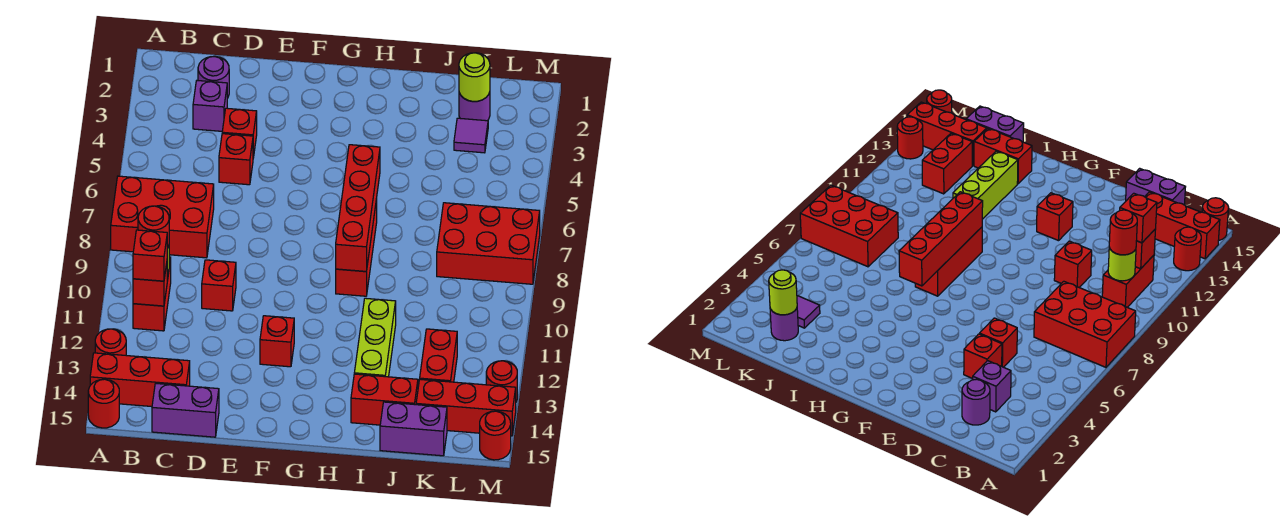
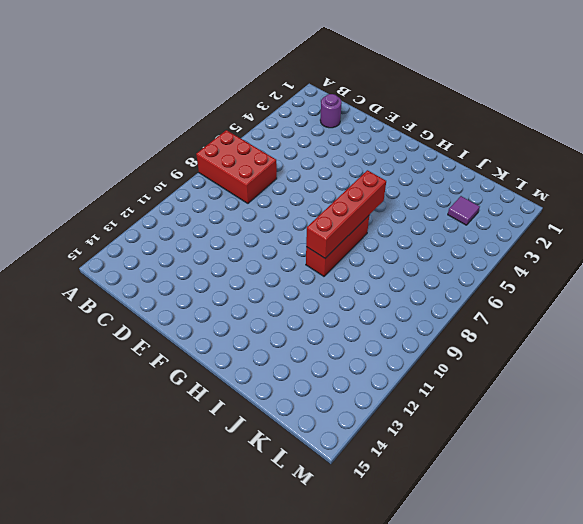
none -> red round brick A13 level 1
none -> red brick A14:C14 level 1
none -> red round brick A15 level 1

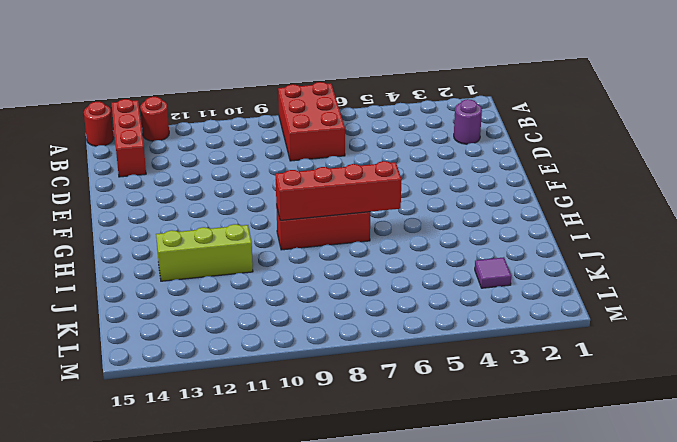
none -> red brick B10:B11 level 1
none -> purple brick C3 level 1
none -> purple brick C15:D15 level 1

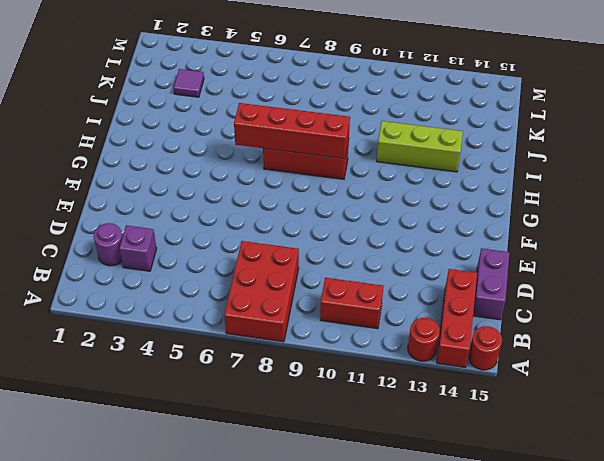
none -> red brick D4 level 1
none -> red brick D5 level 1
none -> red brick D10 level 1

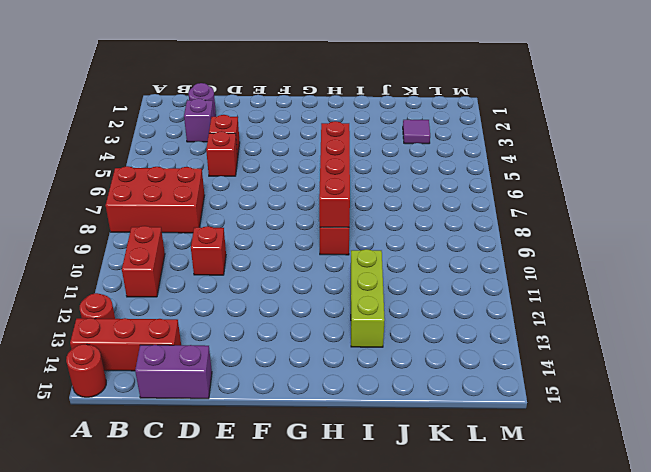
none -> red brick F12 level 1
none -> red brick I14:J14 level 1
none -> purple brick J15:K15 level 1

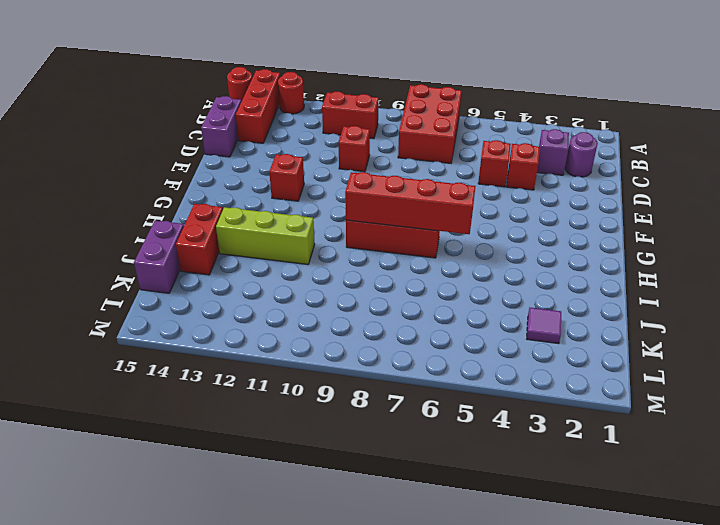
none -> purple round brick K2 level 1
none -> red brick K7:M8 level 1
none -> red brick K12:K13 level 1

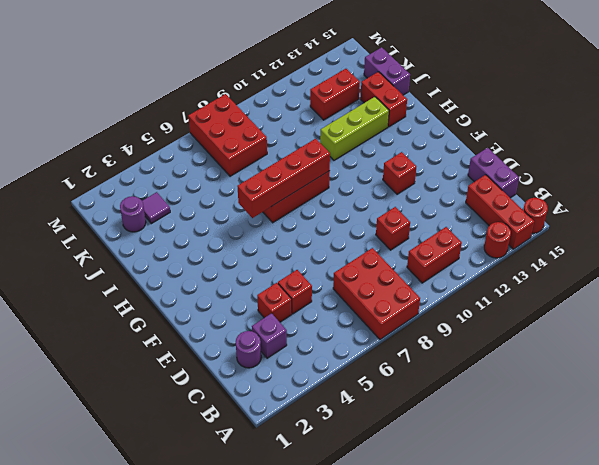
none -> red brick K14:M14 level 1
none -> red round brick M13 level 1
none -> red round brick M15 level 1

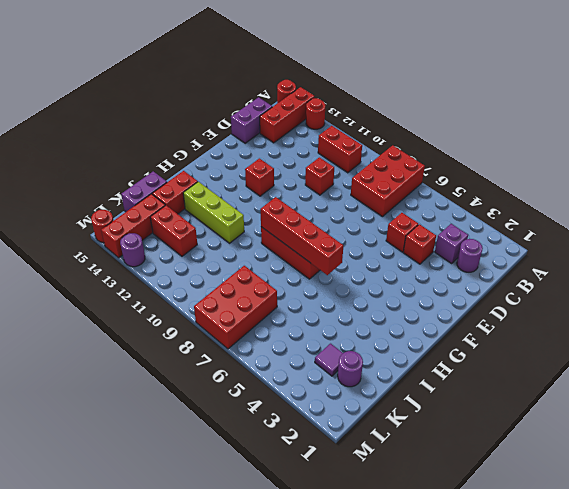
purple round brick M13 level 1 -> red round brick M13 level 1
none -> lime round brick B10 level 2
none -> red brick B11 level 2
none -> lime round brick K2 level 2

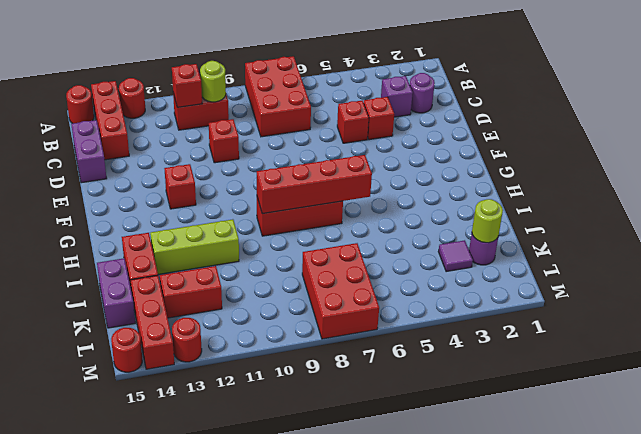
none -> red round brick B10 level 3
none -> red brick B11 level 3

